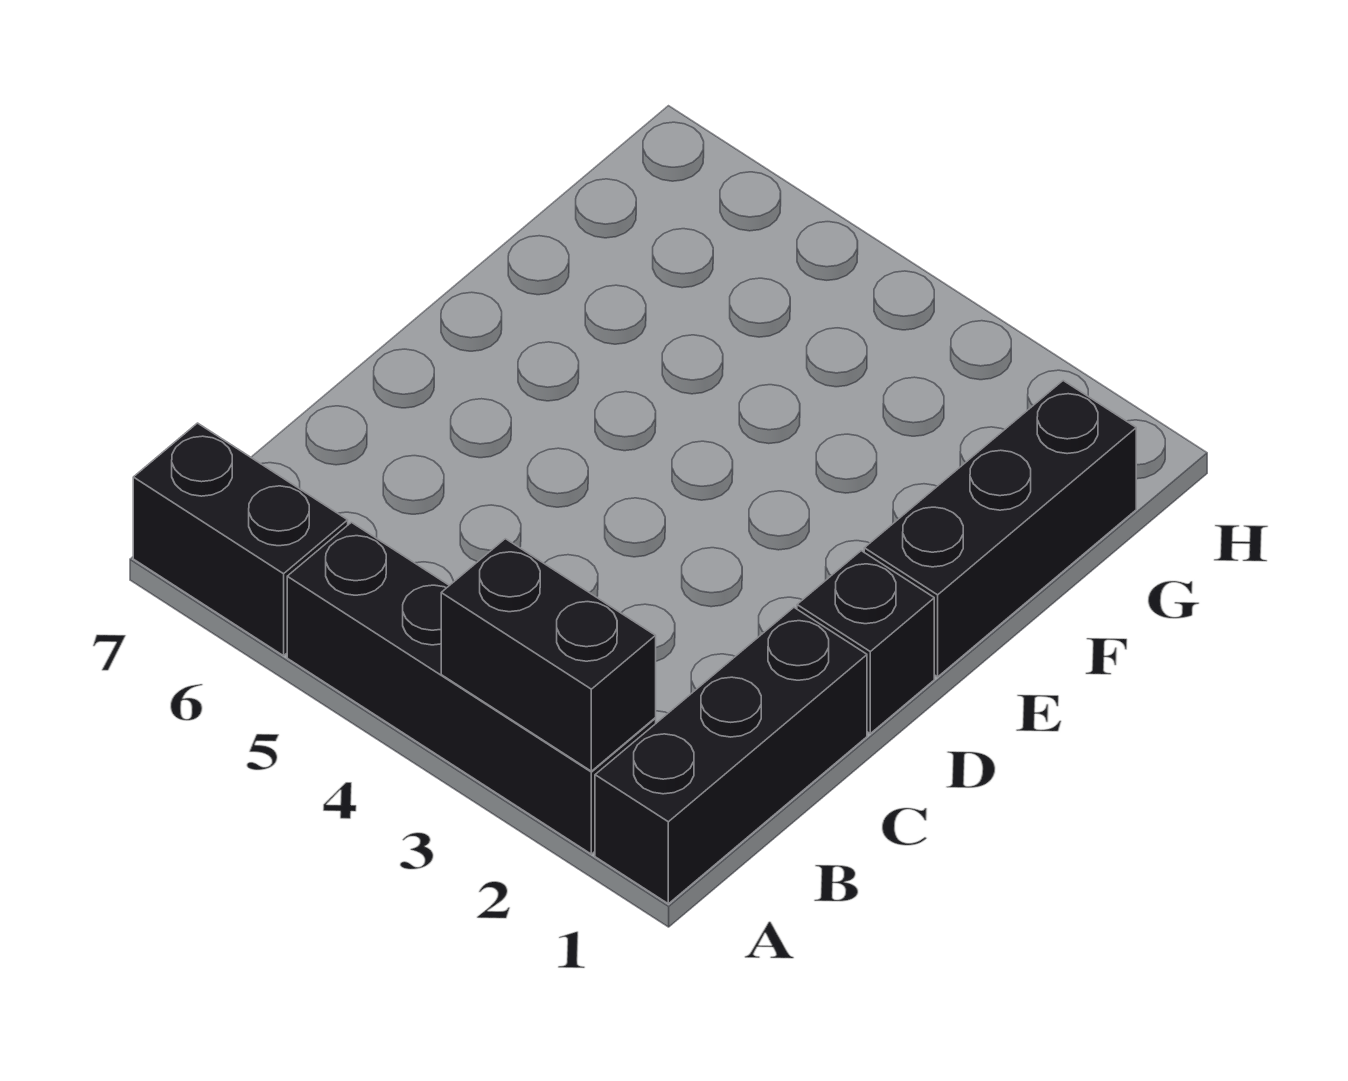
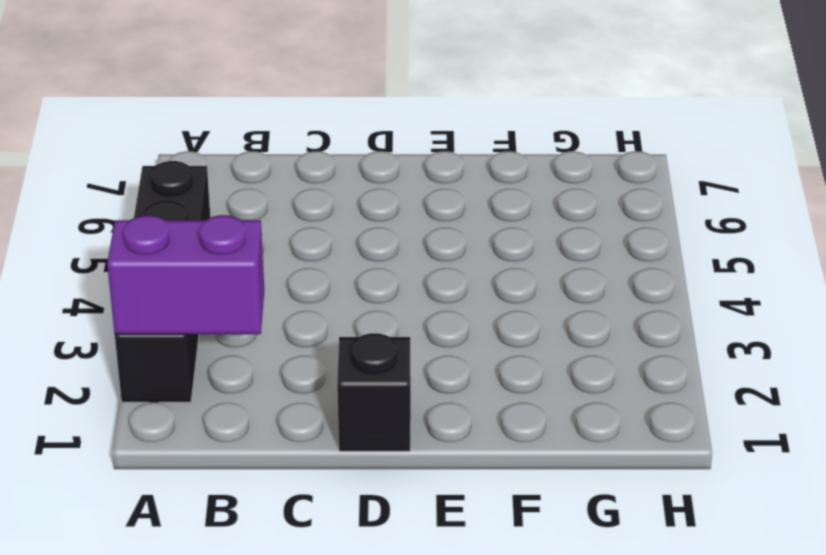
purple brick A2:B2 level 2 -> black brick A2:A3 level 2
none -> black brick A1:C1 level 1
none -> black brick A6:A7 level 1

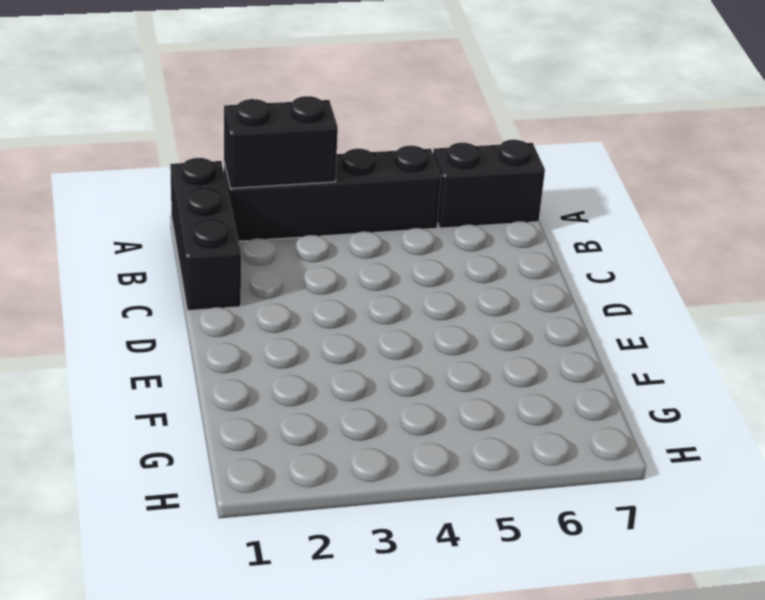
none -> black brick D1 level 1
none -> black brick E1:G1 level 1

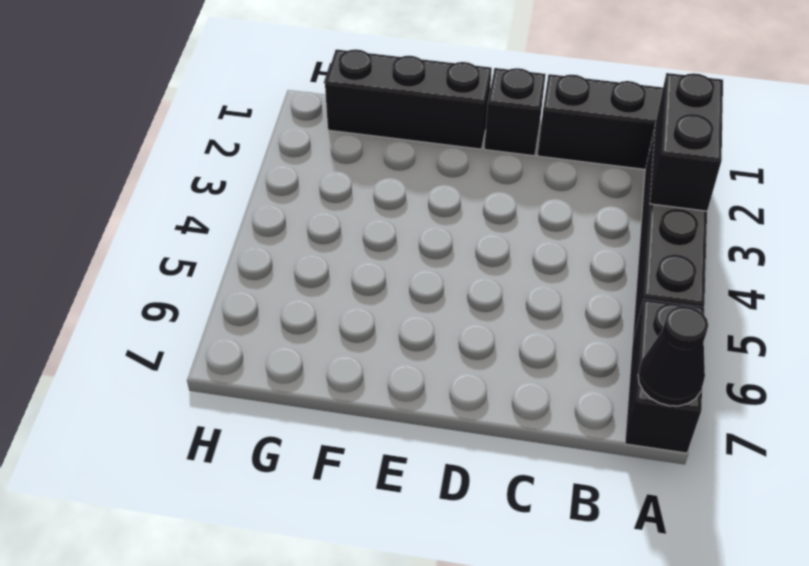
black cone A7 level 2 -> none

